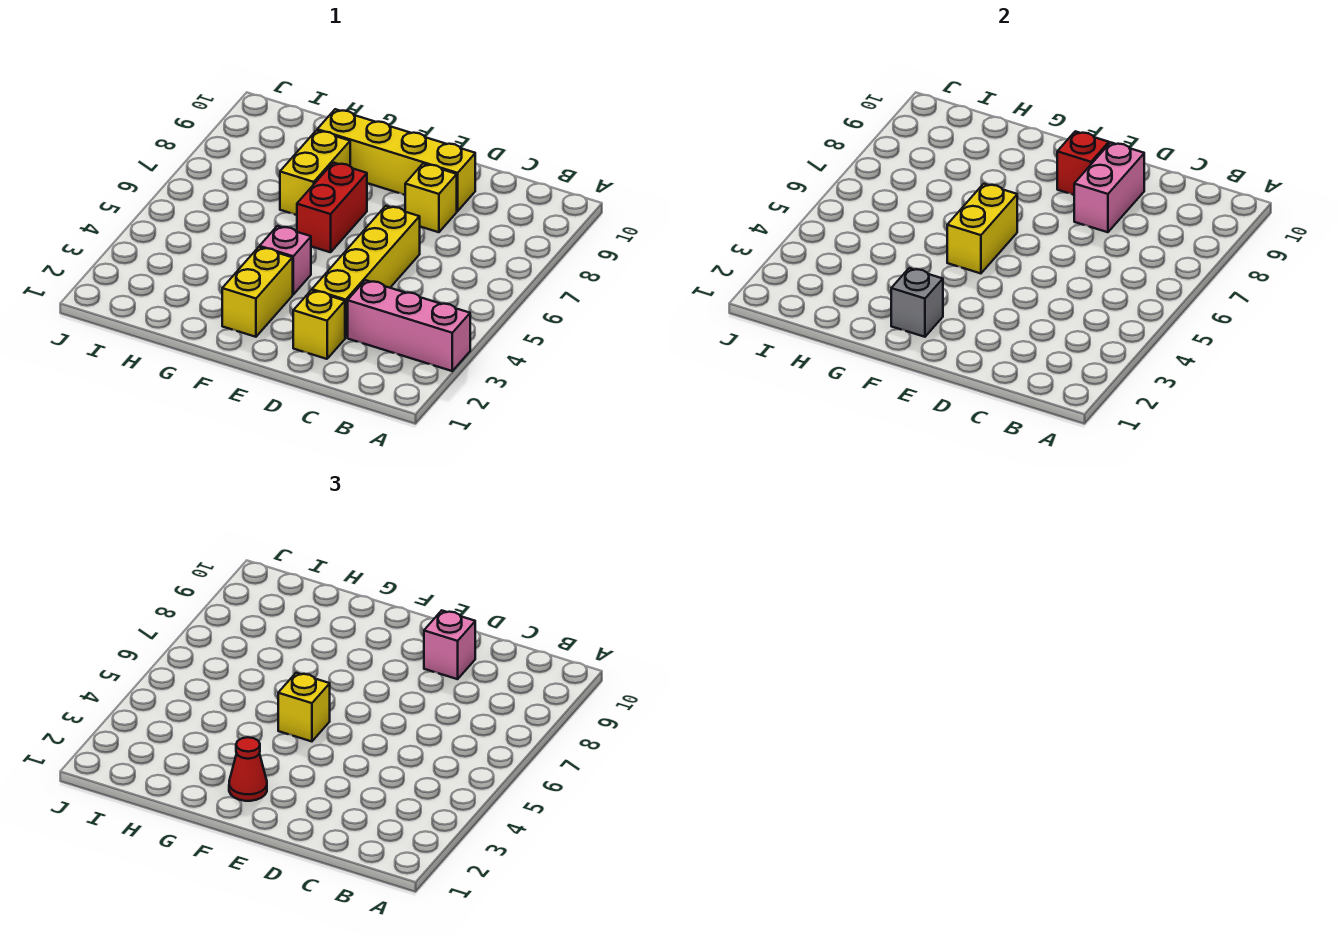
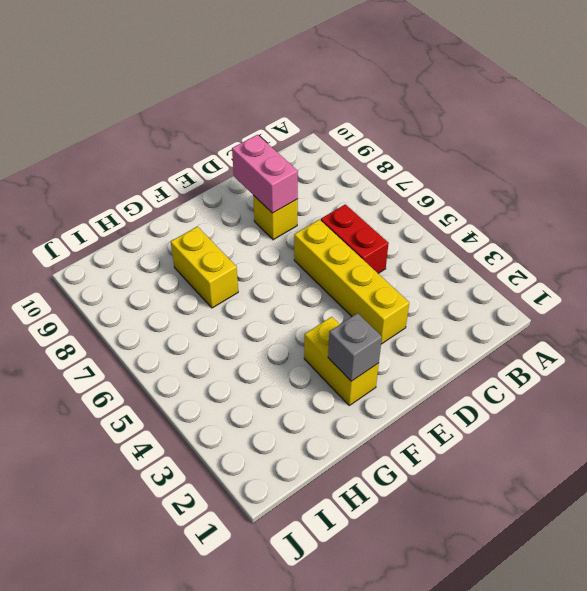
red brick C5:C6 level 1 -> red brick F6:F7 level 1
none -> pink brick A3:C3 level 1
none -> yellow brick D2 level 1
none -> yellow brick D9:G9 level 1

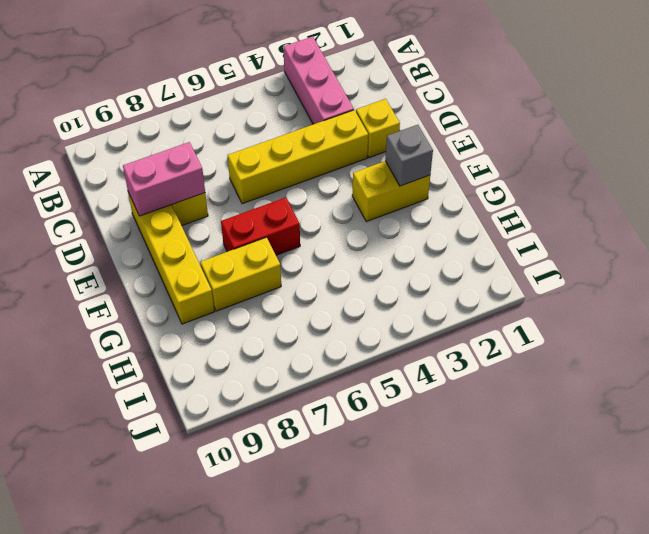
none -> pink brick F4 level 1
none -> red brick E9 level 2
none -> yellow brick F5:F6 level 2

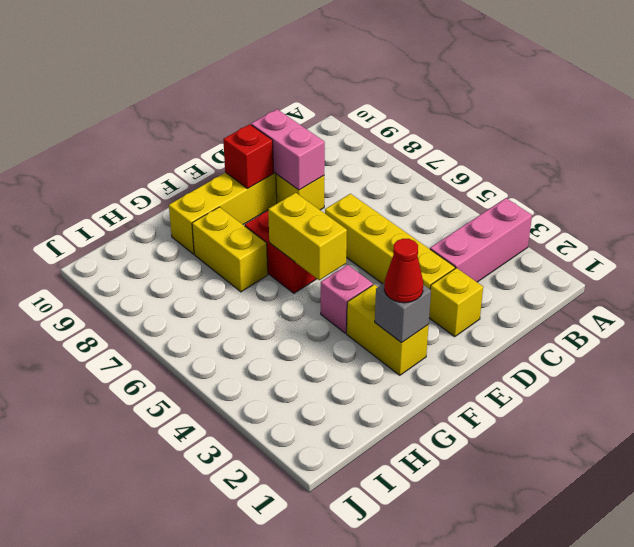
none -> pink brick D9 level 3
none -> yellow brick F5 level 3

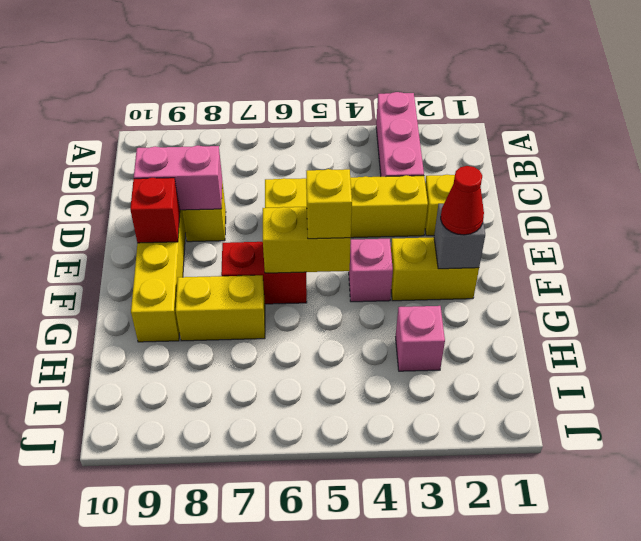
pink brick H3 level 1 -> pink brick D9 level 3

